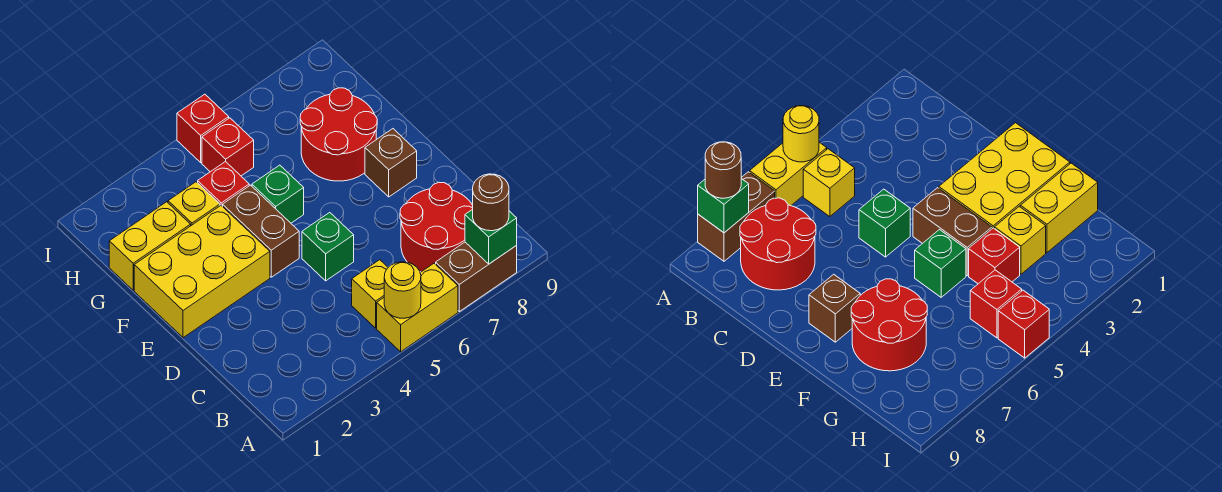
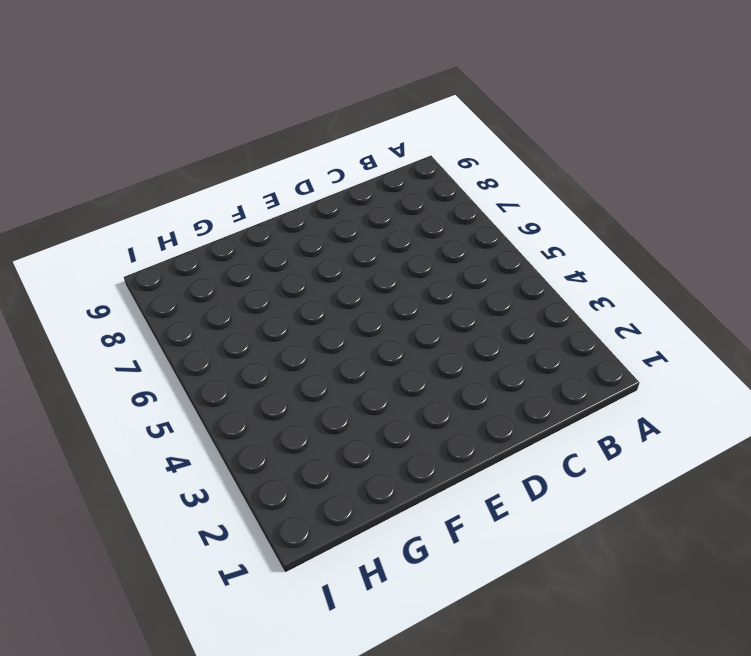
none -> yellow brick A5:A6 level 1
none -> brown brick A7:A8 level 1
none -> yellow brick B5 level 1

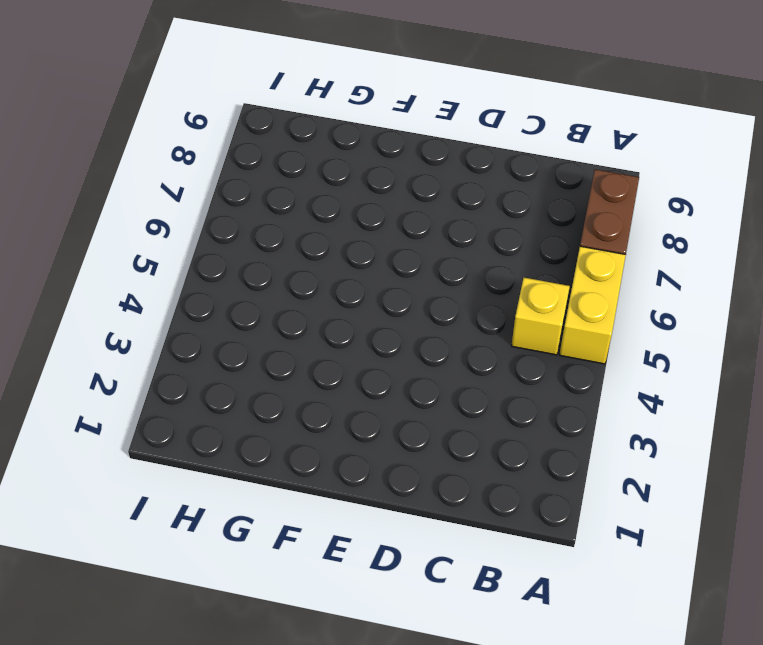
none -> red round brick B7:C8 level 1
none -> green brick D5 level 1
none -> yellow brick E1:F3 level 1

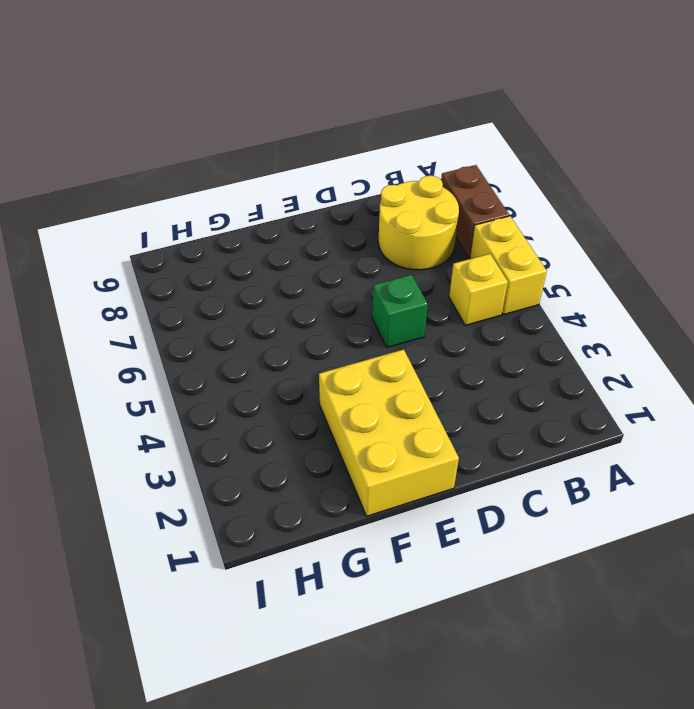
yellow round brick B7:C8 level 1 -> red round brick B7:C8 level 1
none -> brown brick E4:F4 level 1
none -> brown brick E8 level 1
none -> green brick F5 level 1

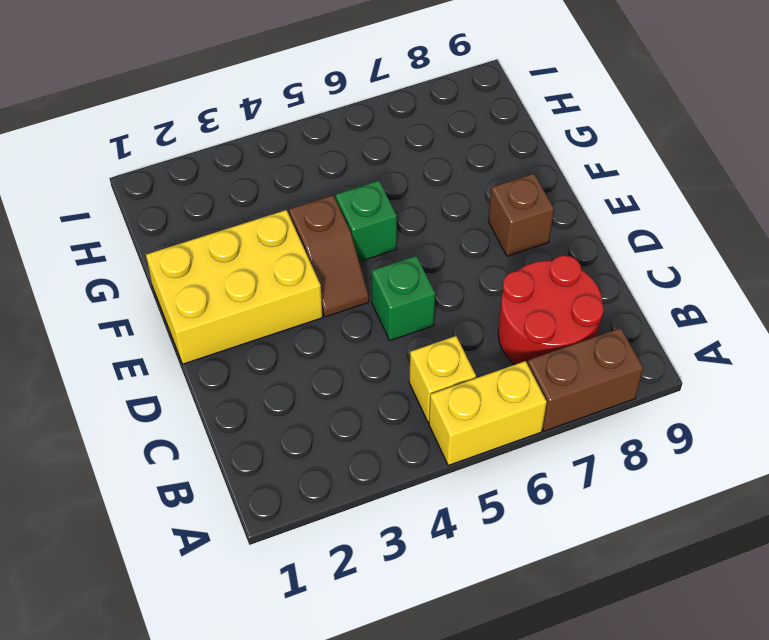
brown slope E4:F4 level 1 top F -> brown brick E4:F4 level 1
none -> red round brick F7:G8 level 1
none -> yellow brick G1:G2 level 1
none -> yellow brick G3 level 1

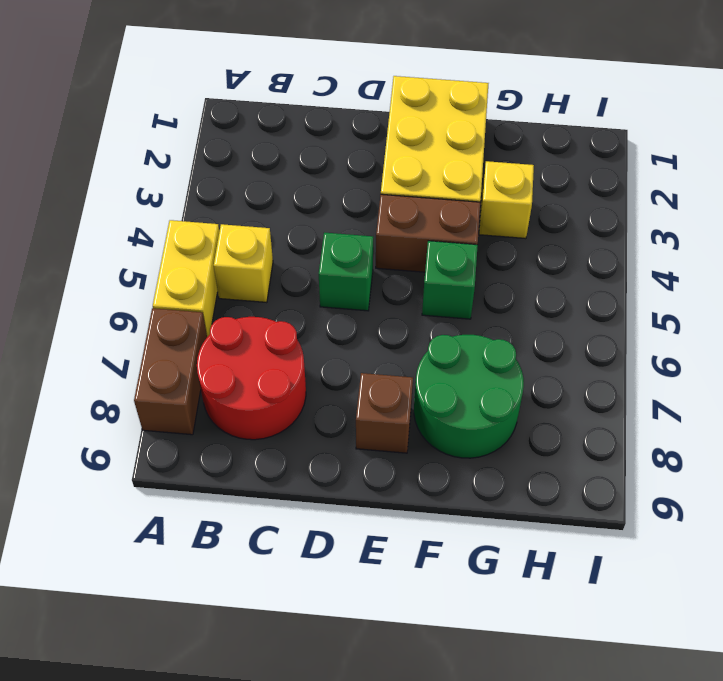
green round brick F7:G8 level 1 -> red round brick F7:G8 level 1
none -> yellow brick G1:G2 level 1
none -> red brick G4 level 1
none -> red brick H5 level 1

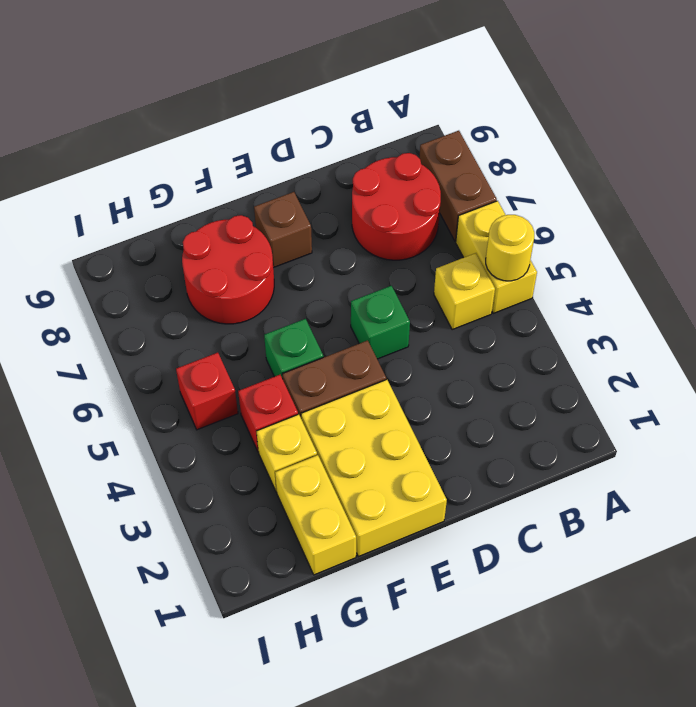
none -> red brick I5 level 1
none -> green brick A8 level 2
none -> brown round brick A8 level 3

